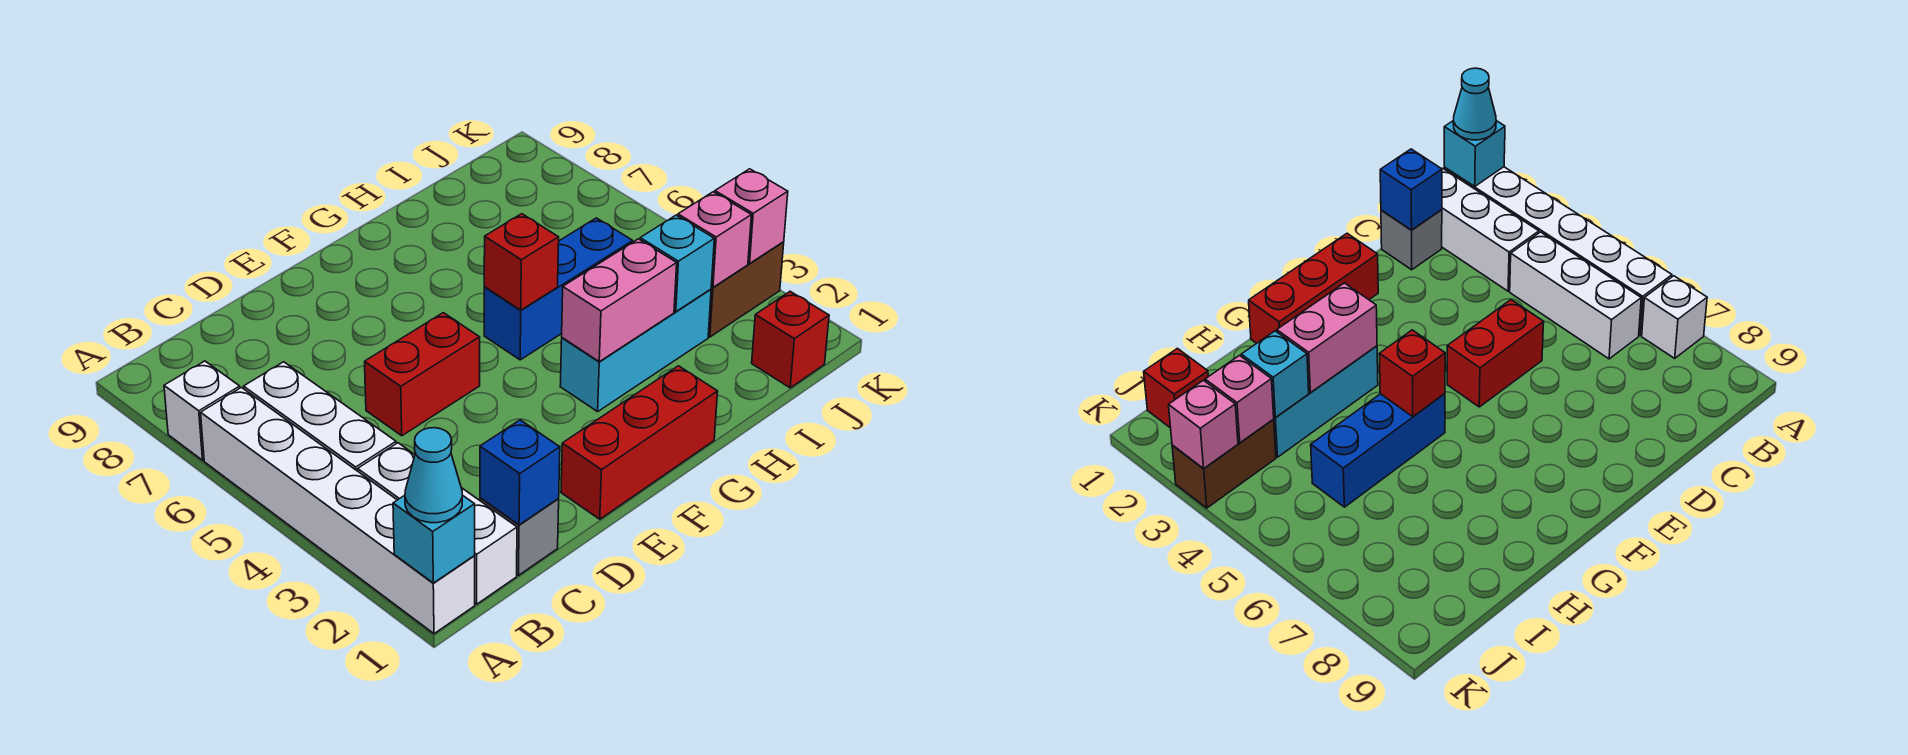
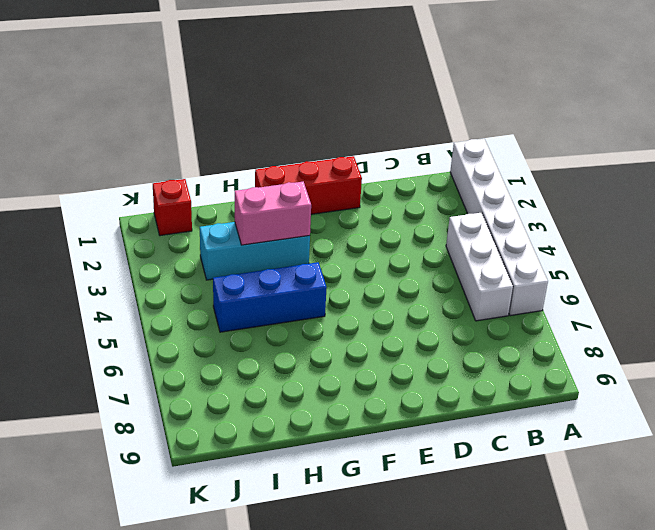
none -> white brick A7 level 1
none -> white brick B1:B3 level 1
none -> grey brick C1 level 1

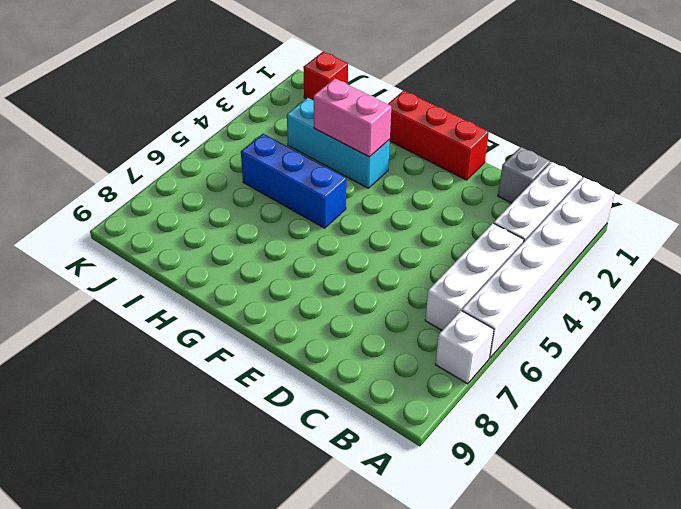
none -> red brick D5:E5 level 1
none -> brown brick J3:K3 level 1
none -> cyan brick A1 level 2

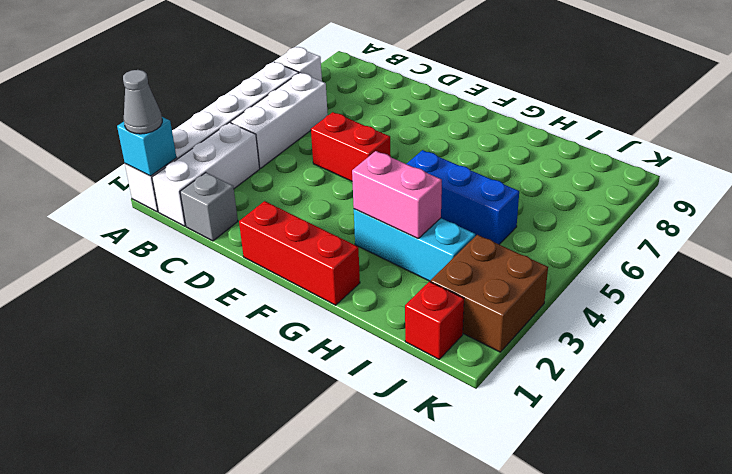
grey cone A1 level 3 -> cyan cone A1 level 3
brown brick J2:K3 level 1 -> brown brick J3:K3 level 1
none -> blue brick C1 level 2
none -> red brick G5 level 2
none -> cyan brick I3 level 2

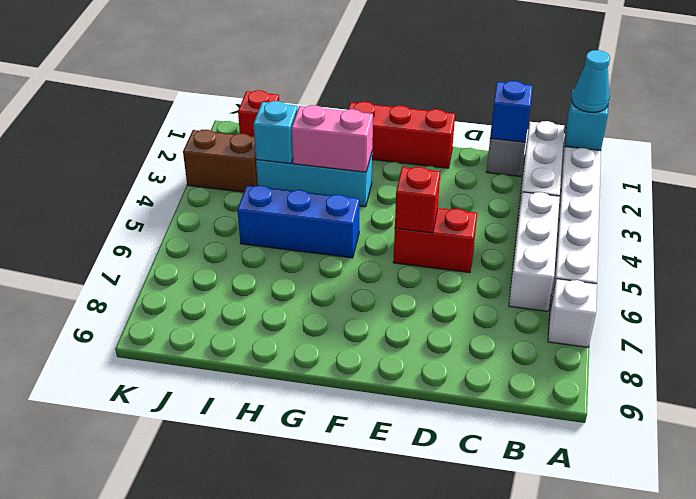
red brick E5 level 2 -> red brick G5 level 2
none -> pink brick J3 level 2
none -> pink brick K3 level 2

